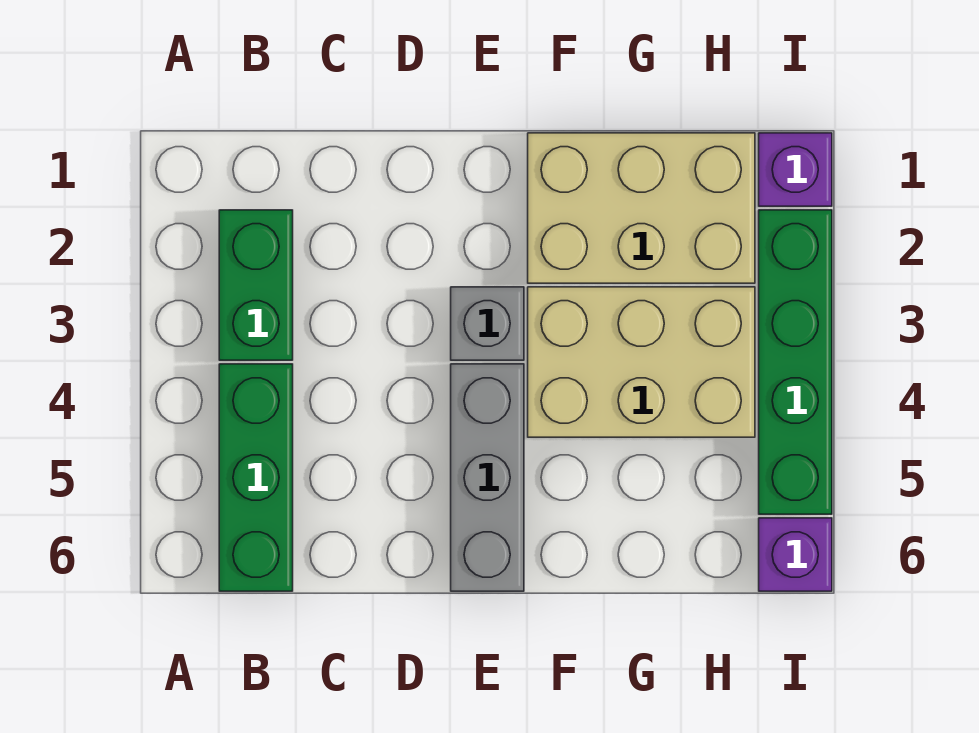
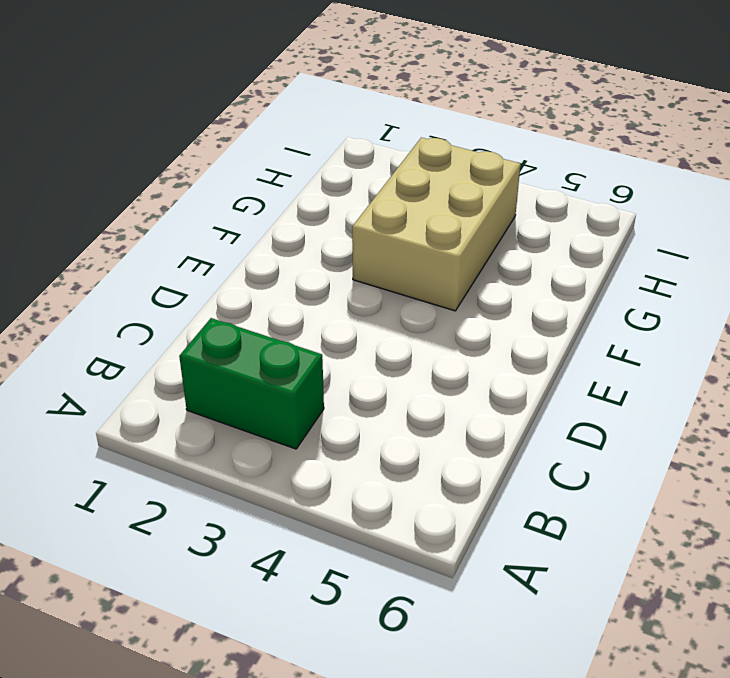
none -> green brick B4:B6 level 1
none -> grey brick E3 level 1

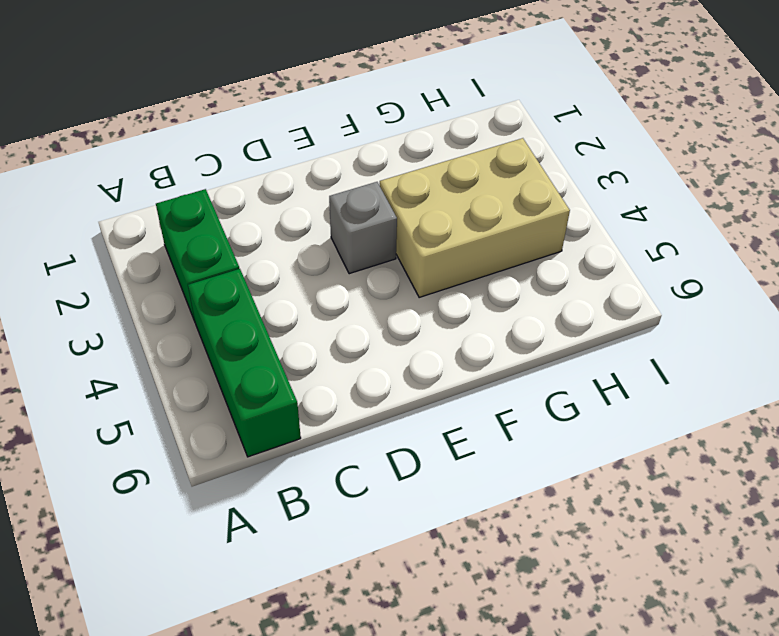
none -> grey brick E4:E6 level 1
none -> tan brick F1:H2 level 1

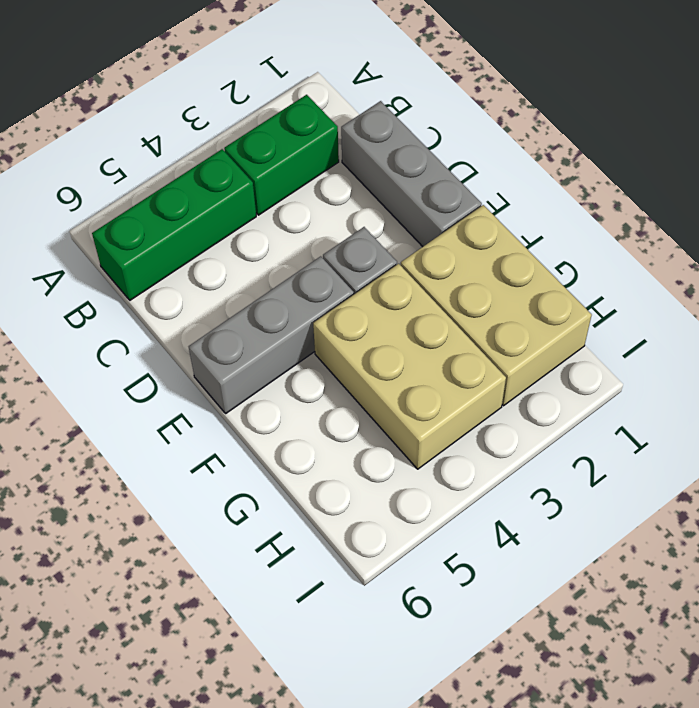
grey brick C1:E1 level 1 -> none
none -> purple brick I1 level 1
none -> green brick I2:I5 level 1

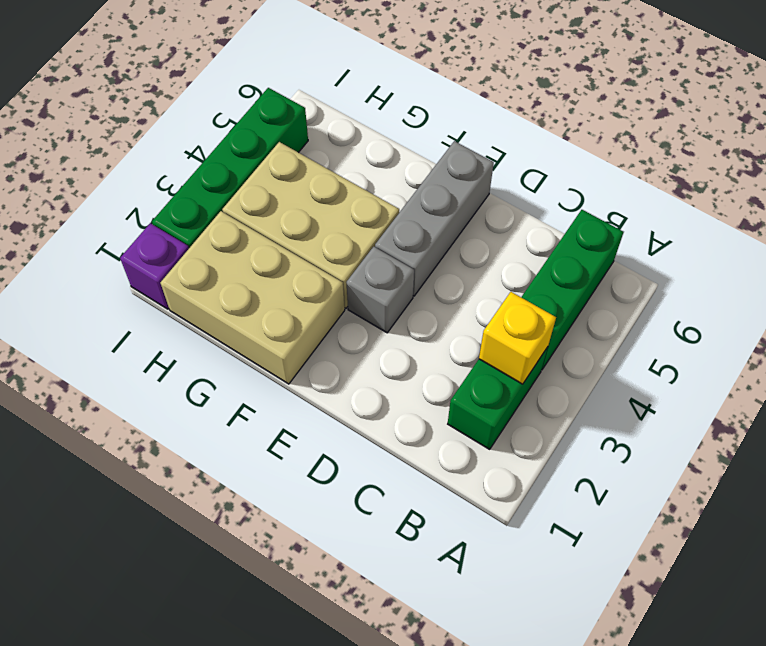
yellow brick B3 level 2 -> none
none -> purple brick I6 level 1

